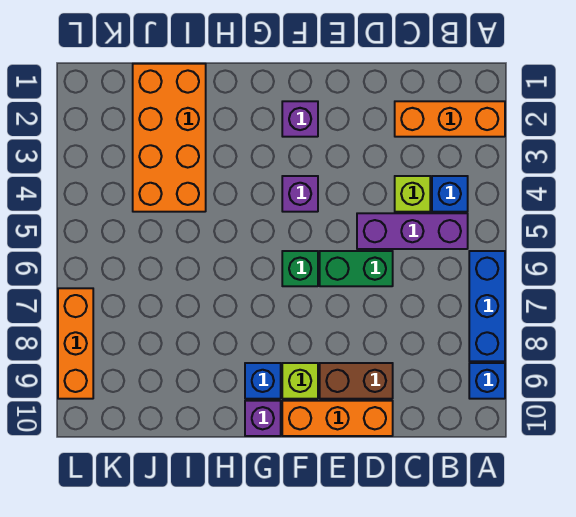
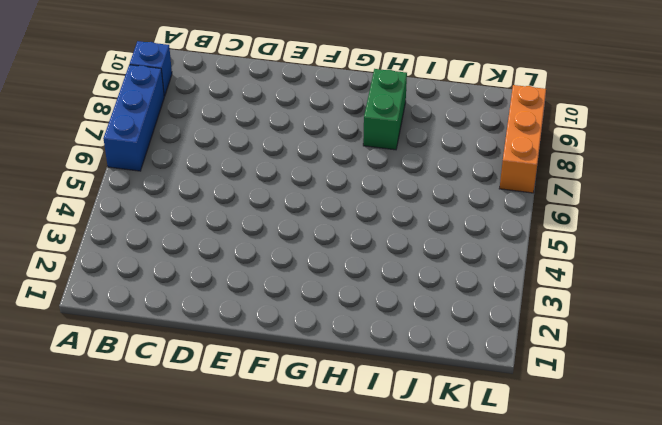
green brick H8:H9 level 1 -> green brick D6:E6 level 1
none -> orange brick A2:C2 level 1
none -> blue brick B4 level 1
none -> purple brick B5:D5 level 1

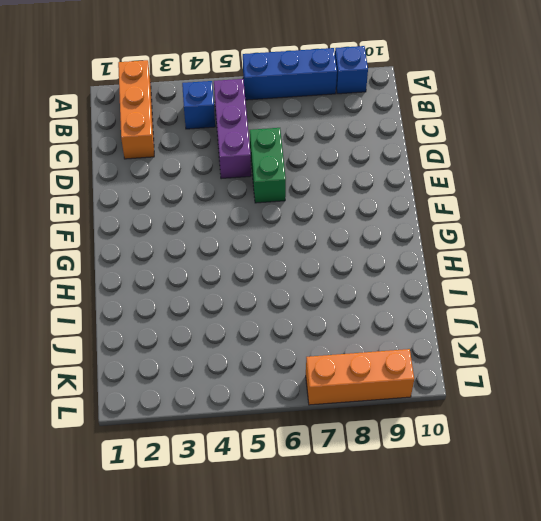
none -> lime brick C4 level 1
none -> brown brick D9:E9 level 1
none -> orange brick D10:F10 level 1

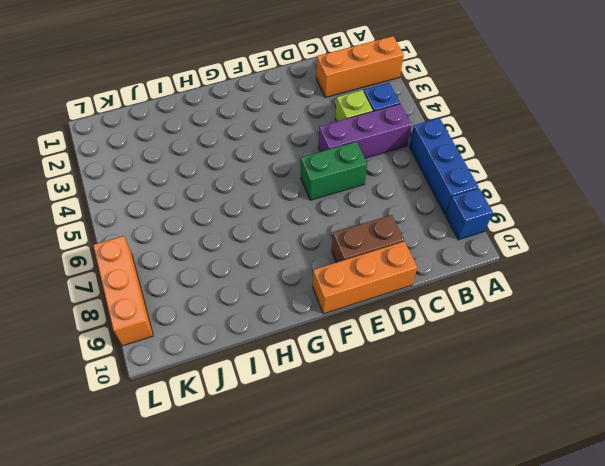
none -> purple brick F2 level 1
none -> purple brick F4 level 1
none -> green brick F6 level 1

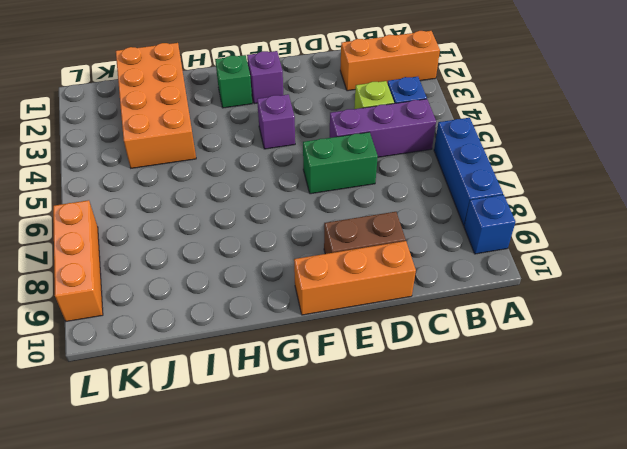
green brick G2 level 1 -> green brick F6 level 1
none -> lime brick F9 level 1
none -> blue brick G9 level 1
none -> purple brick G10 level 1

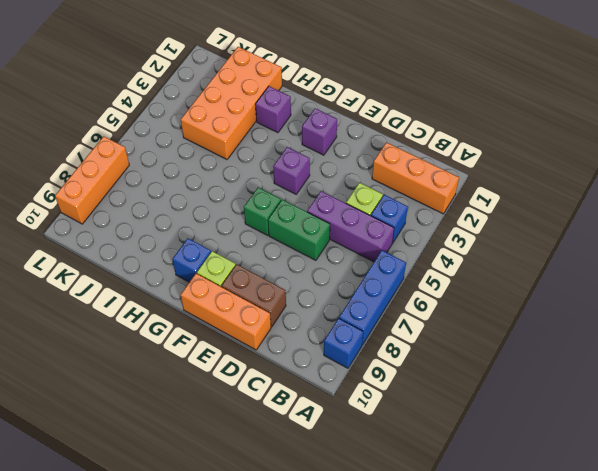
purple brick H2 level 1 -> purple brick G10 level 1

